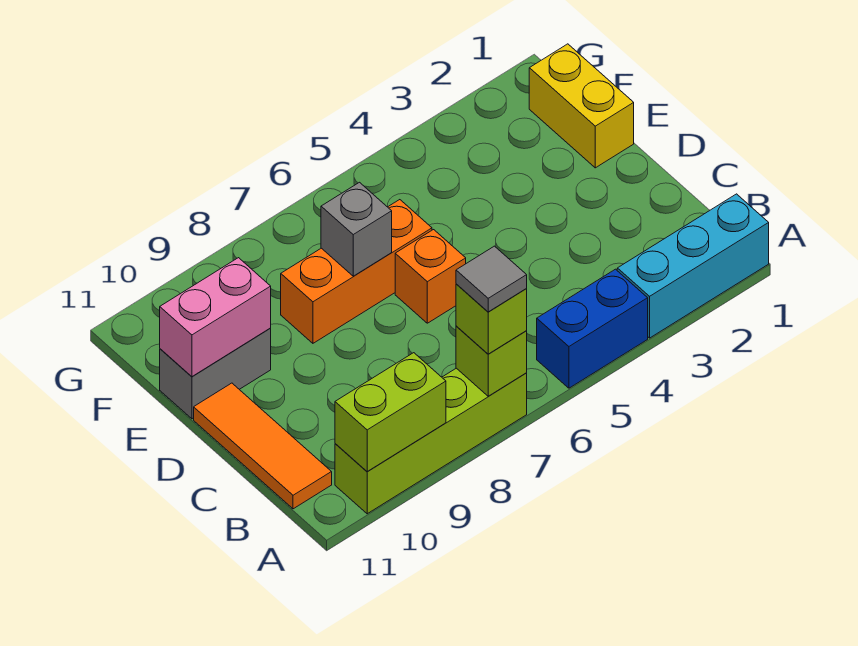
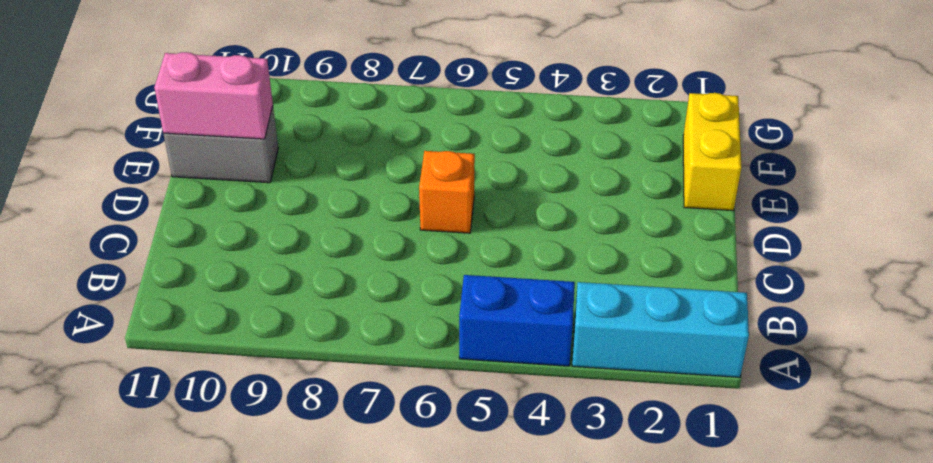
none -> lime brick A7:A10 level 1
none -> orange tile B11:D11 level 1
none -> orange brick E6:E8 level 1

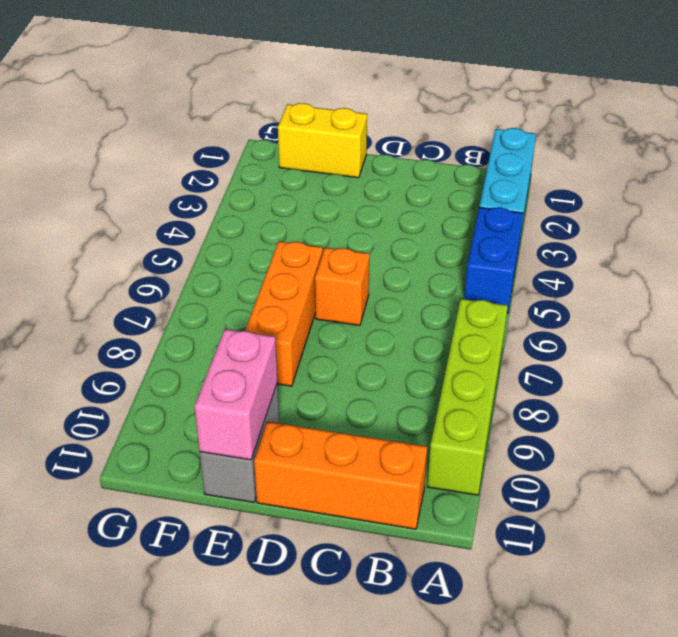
orange brick B11:D11 level 1 -> orange tile B11:D11 level 1
none -> lime brick A7 level 2
none -> lime brick A9:A10 level 2
none -> grey brick E7 level 2

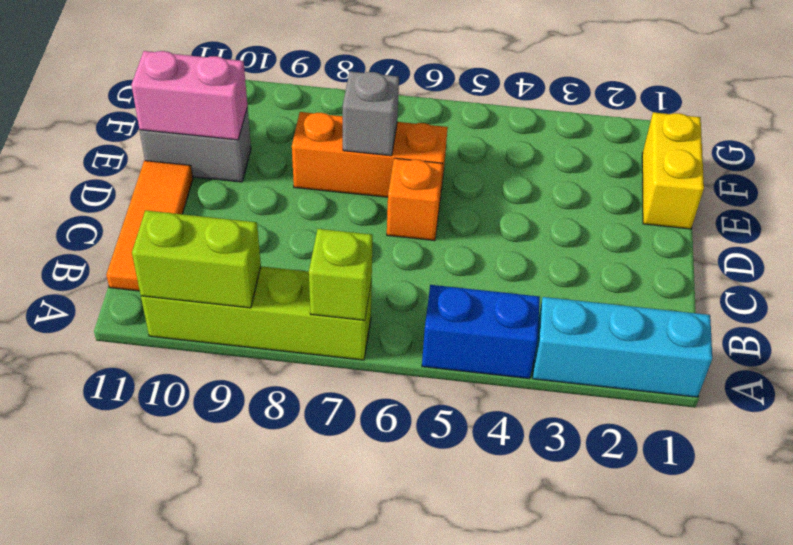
none -> lime brick A7 level 3
none -> grey tile A7 level 4

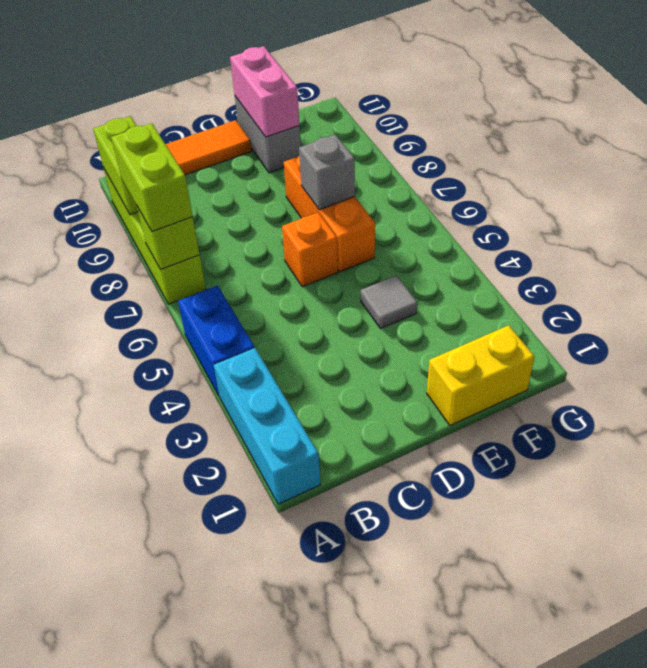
lime brick A7:A8 level 3 -> lime brick A7 level 3
grey tile E4 level 1 -> grey tile A7 level 4

